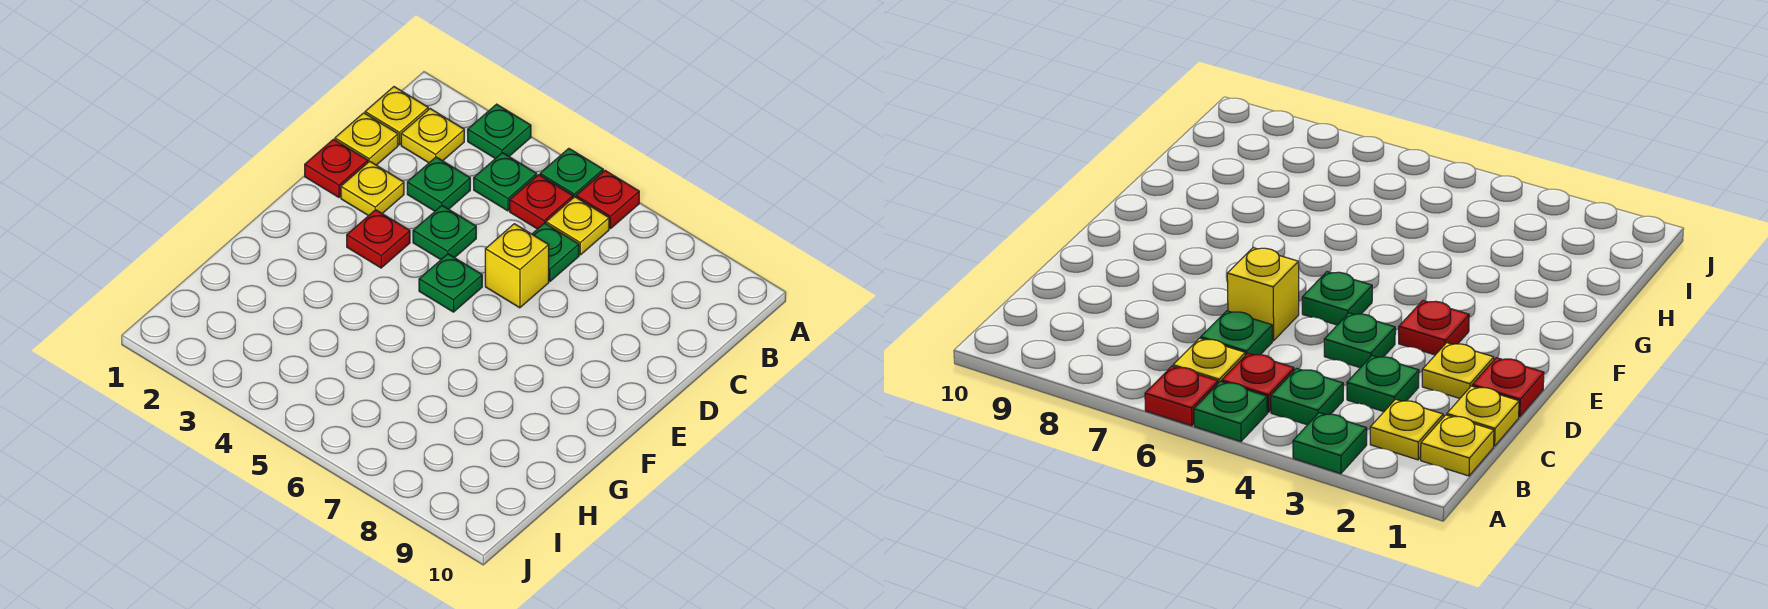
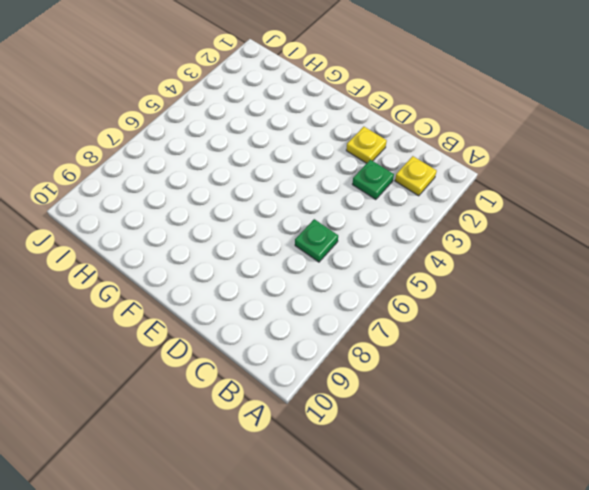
none -> green plate A3 level 1
none -> green plate A5 level 1
none -> red plate A6 level 1

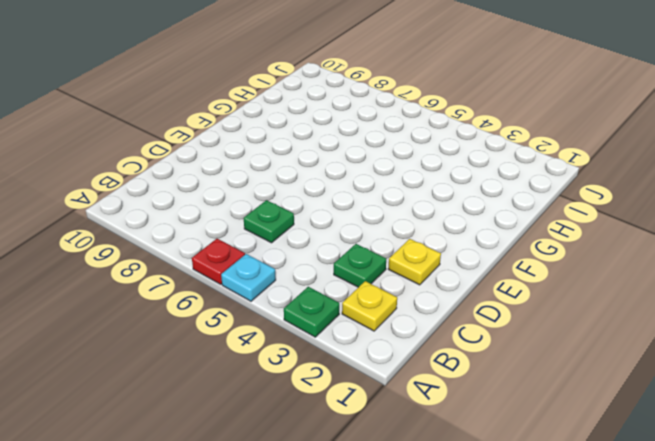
cyan plate A5 level 1 -> green plate A5 level 1
none -> yellow plate B1 level 1
none -> green plate B4 level 1
none -> red plate B5 level 1

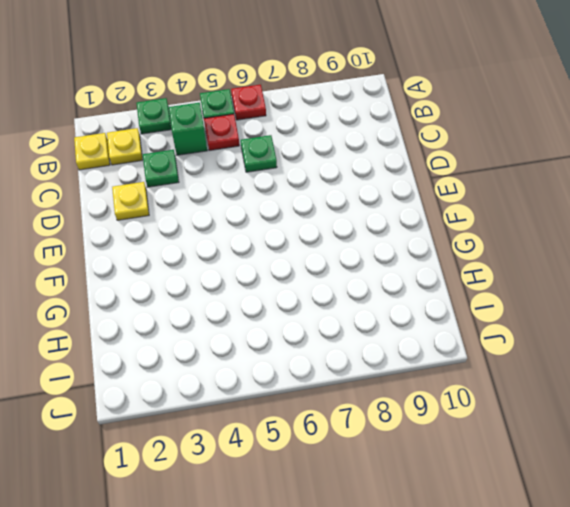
green brick B4 level 1 -> green plate B4 level 1
none -> yellow plate B6 level 1
none -> yellow plate C1 level 1
none -> red plate D1 level 1

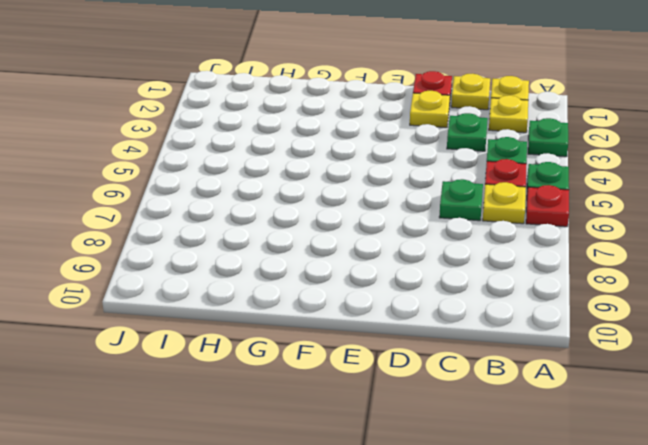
none -> green plate D4 level 1
none -> yellow brick D6 level 1
none -> red plate E3 level 1

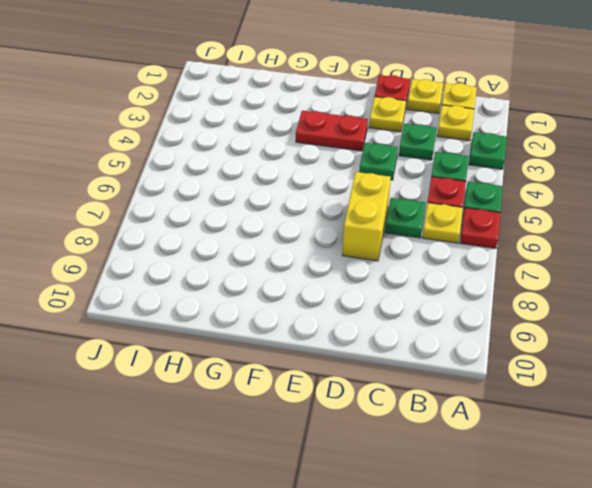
yellow brick D6:D7 level 1 -> yellow brick D6 level 1
red plate E3:F3 level 1 -> red plate E3 level 1
none -> green plate E5 level 1

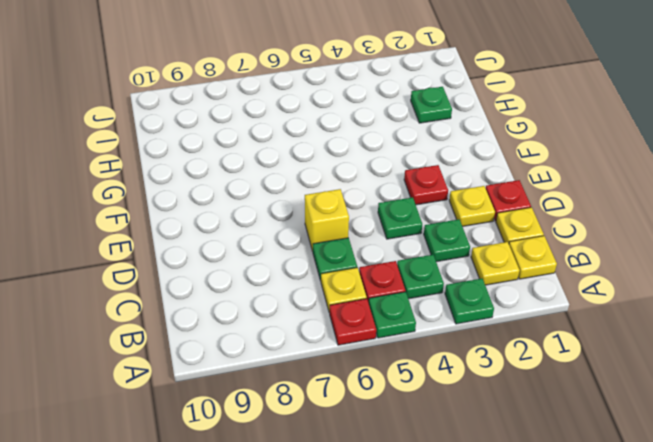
green plate H2 level 1 -> green plate E5 level 1

